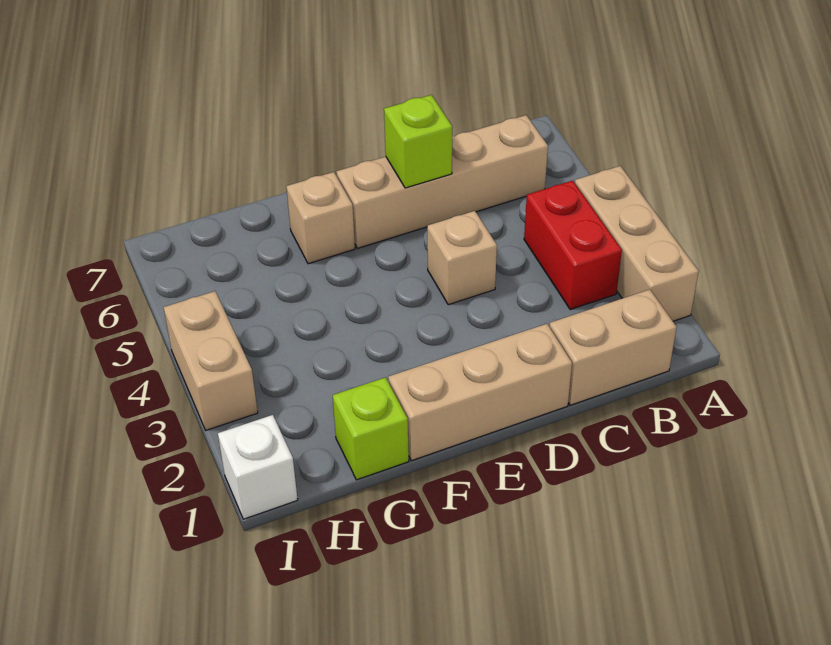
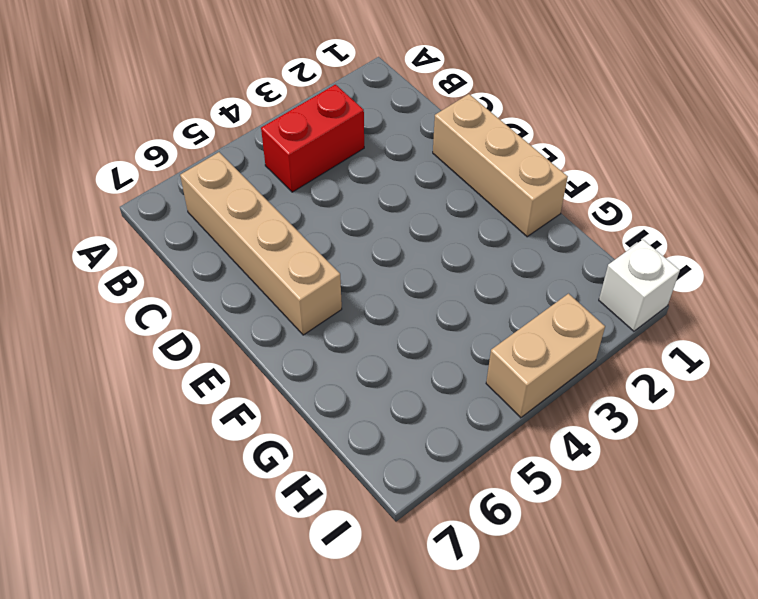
none -> tan brick A2:A4 level 1
none -> tan brick B1:C1 level 1

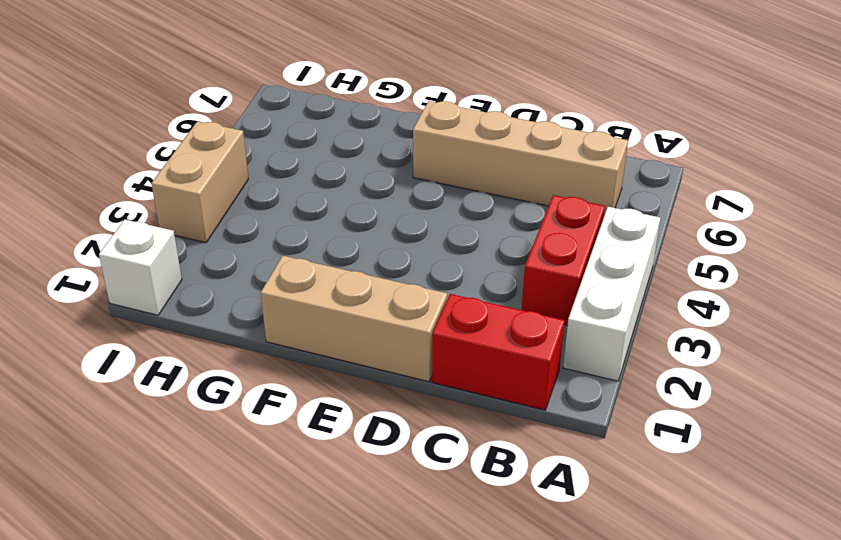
white brick A2:A4 level 1 -> tan brick A2:A4 level 1
red brick B1:C1 level 1 -> tan brick B1:C1 level 1
none -> tan brick D4 level 1
none -> tan brick F6 level 1

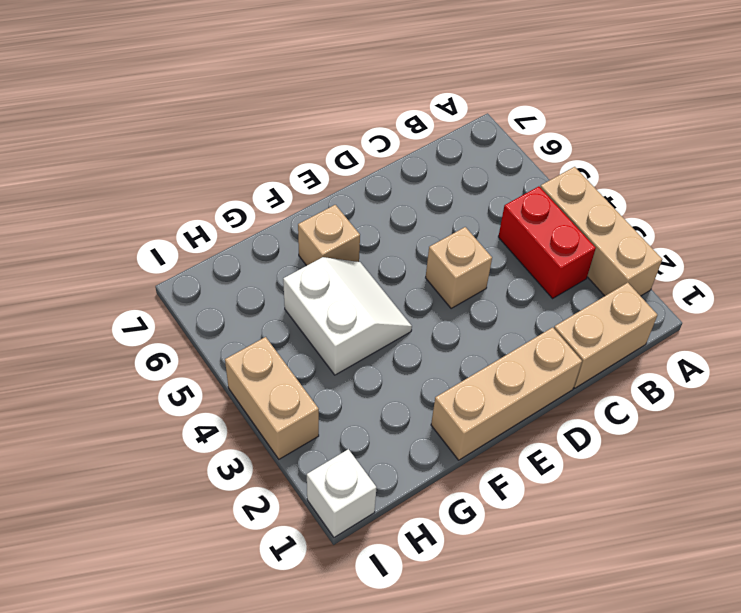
white slope F4:G5 level 1 top G -> none
none -> tan brick B6:E6 level 1
none -> lime brick G1 level 1

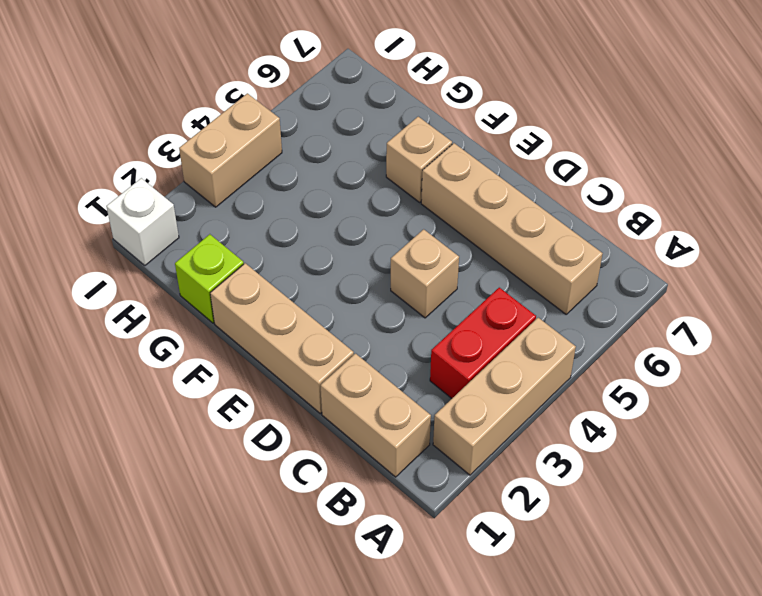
none -> lime brick D6 level 2

